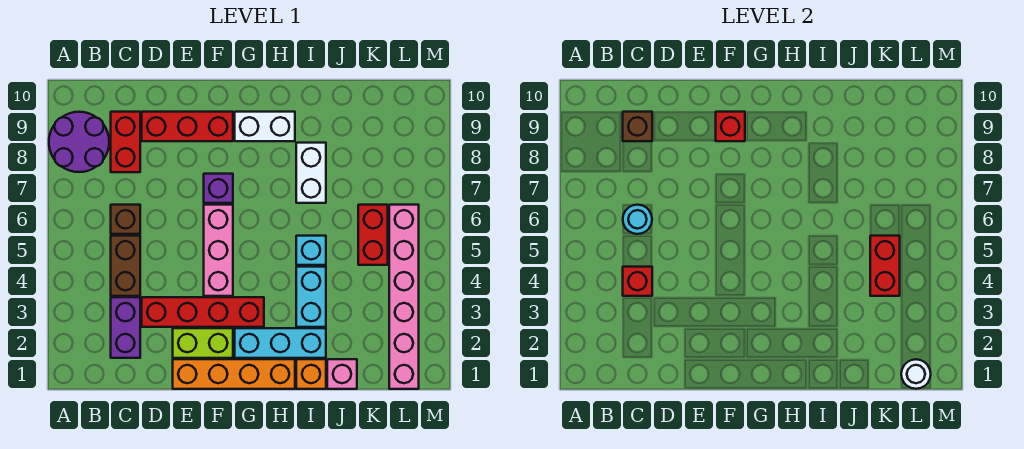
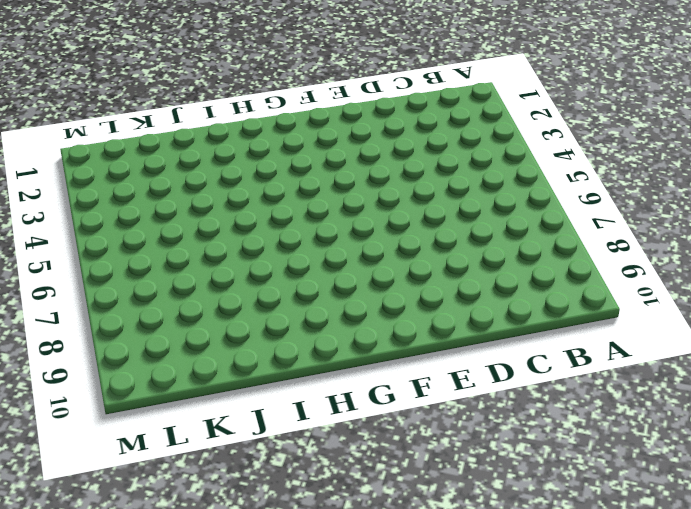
none -> purple round brick A8:B9 level 1
none -> purple brick C2:C3 level 1
none -> brown brick C4:C5 level 1

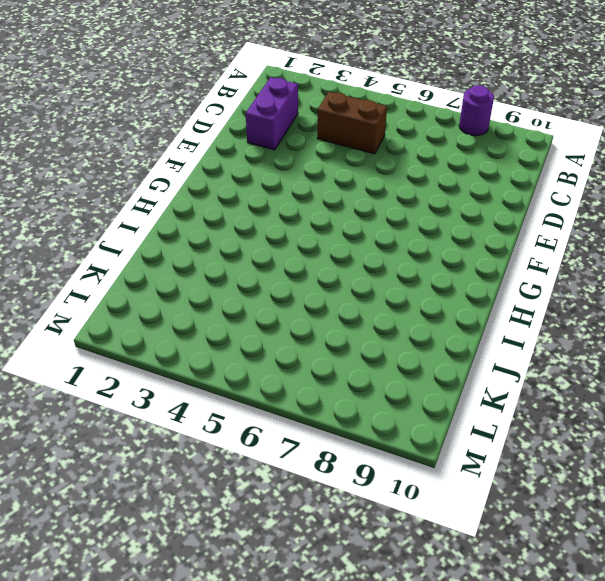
purple round brick A8 level 1 -> purple round brick A8:B9 level 1
purple brick C2:D2 level 1 -> purple brick C2:C3 level 1
none -> brown brick C6 level 1
none -> red brick C8:C9 level 1
none -> red brick D3:G3 level 1

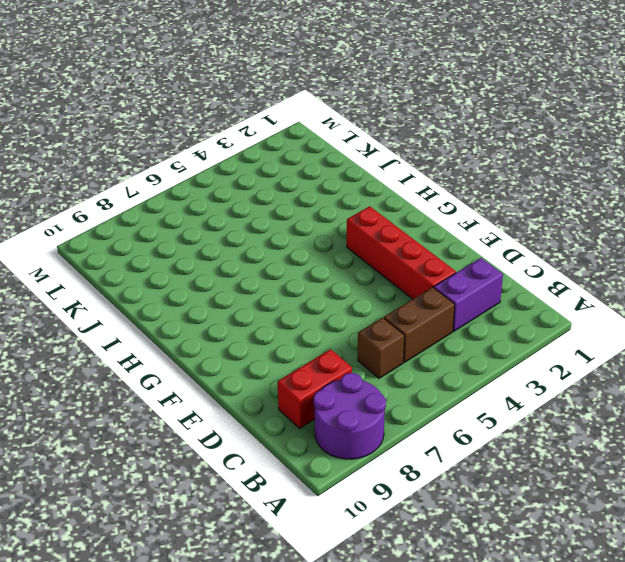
none -> red brick D9:F9 level 1
none -> orange brick E1:H1 level 1
none -> lime brick E2:F2 level 1

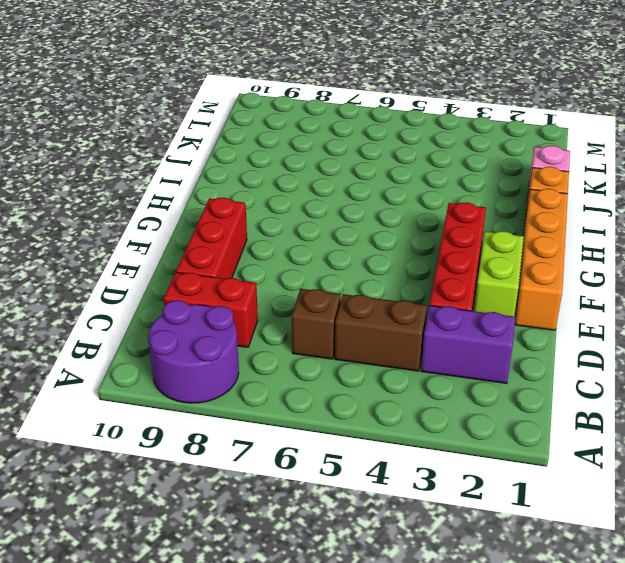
none -> pink brick F4:F6 level 1
none -> purple brick F7 level 1
none -> cyan brick G2:I2 level 1

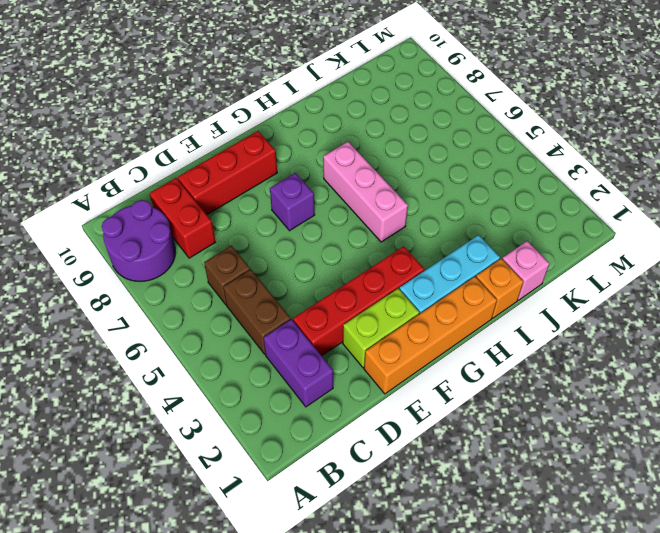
pink brick H5:H7 level 1 -> pink brick F4:F6 level 1
none -> white brick G9:H9 level 1
none -> cyan brick I3:I4 level 1
none -> cyan brick I5 level 1

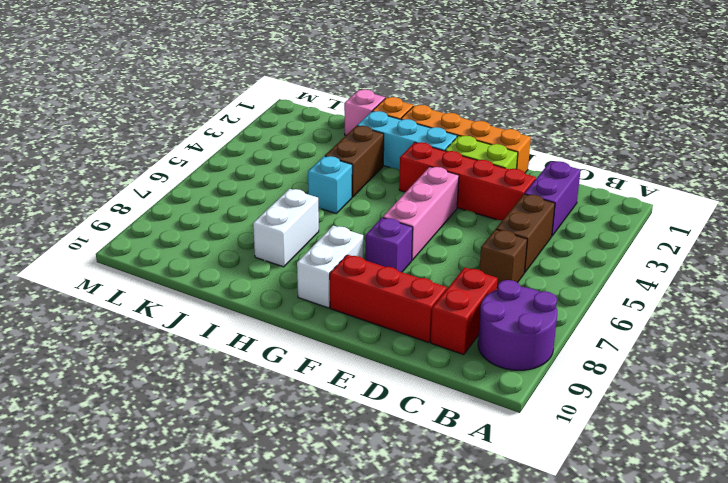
white brick G8:G9 level 1 -> white brick G9:H9 level 1
brown brick I3:I4 level 1 -> cyan brick I3:I4 level 1
none -> red brick K5:K6 level 1
none -> pink brick L1:L6 level 1
none -> red brick C4 level 2

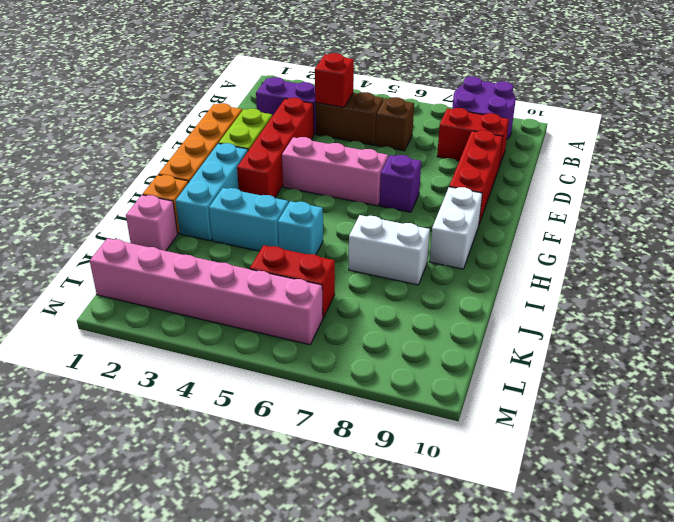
none -> cyan round brick C6 level 2
none -> brown brick C9 level 2
none -> red brick F9 level 2

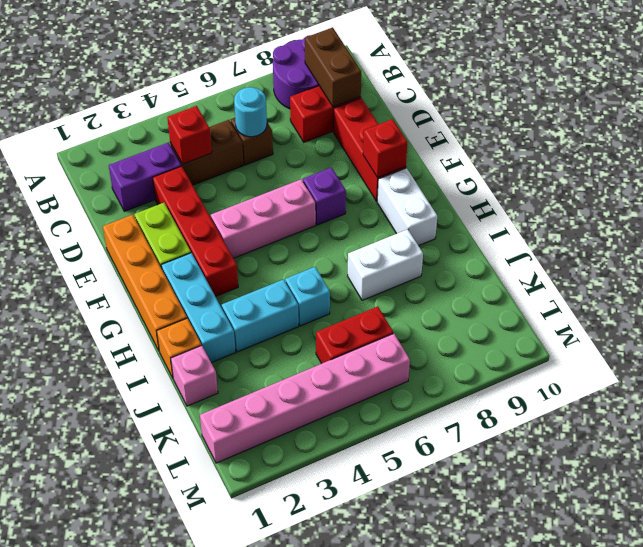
brown brick B9:C9 level 2 -> brown brick C9 level 2
none -> red brick K4:K5 level 2
none -> white round brick L1 level 2

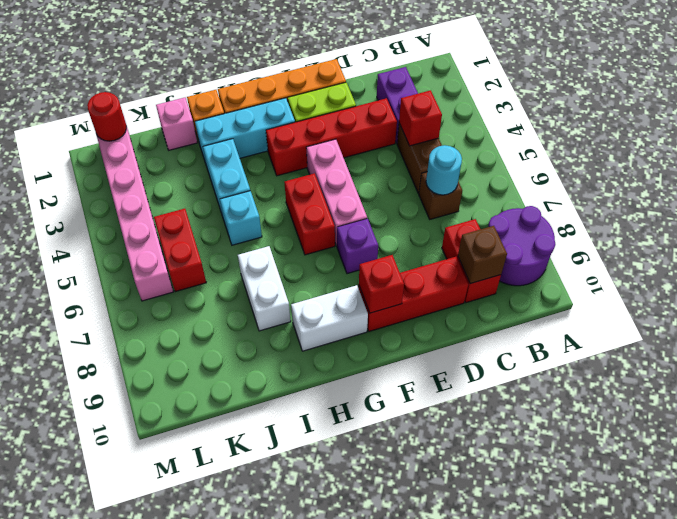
red brick G5:G6 level 1 -> red brick K4:K5 level 2
red round brick L1 level 2 -> white round brick L1 level 2

